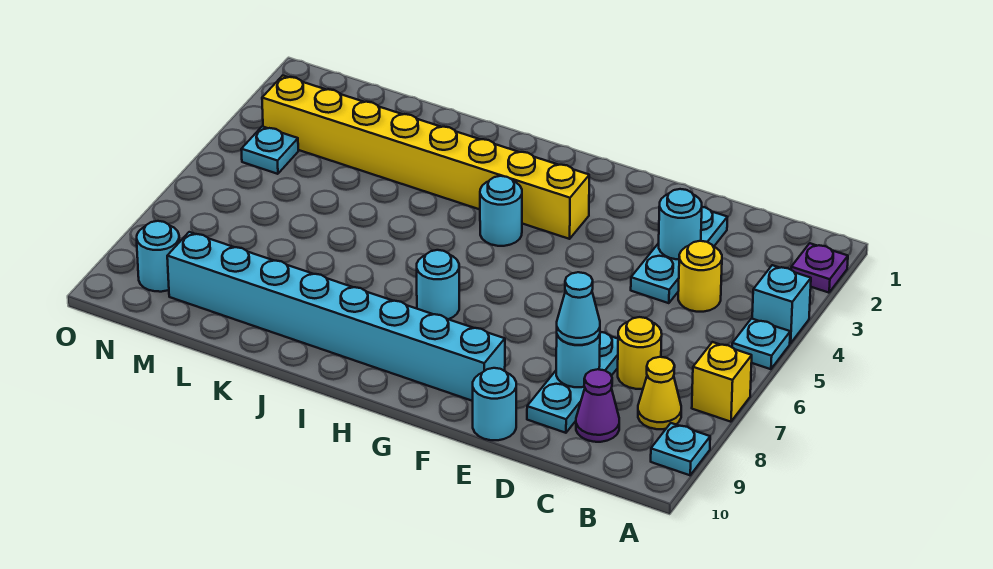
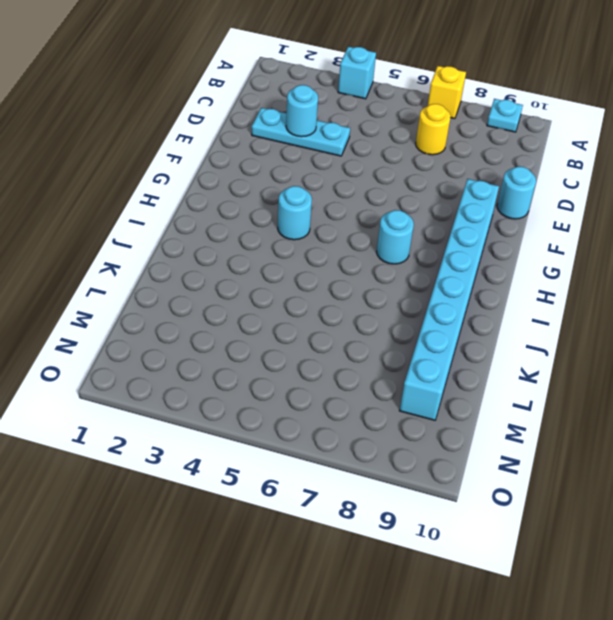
none -> purple plate A2 level 1
none -> cyan plate A5 level 1
none -> yellow cone B8 level 1

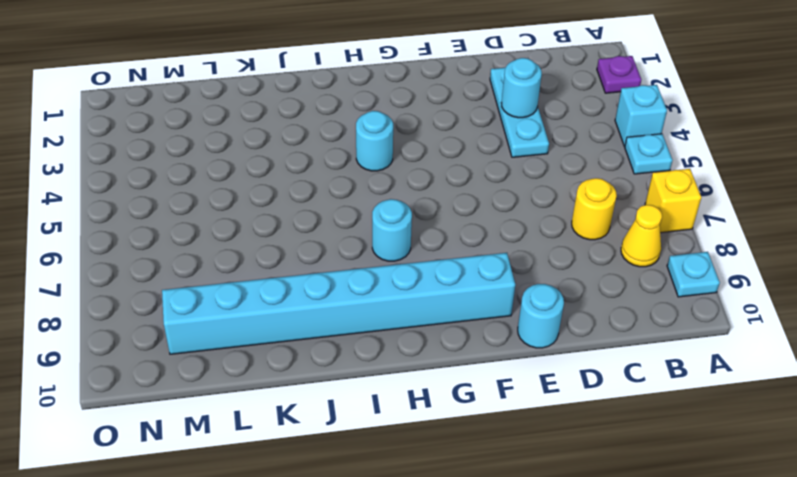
none -> yellow round brick C4 level 1
none -> purple cone C9 level 1
none -> cyan plate D7:D9 level 1

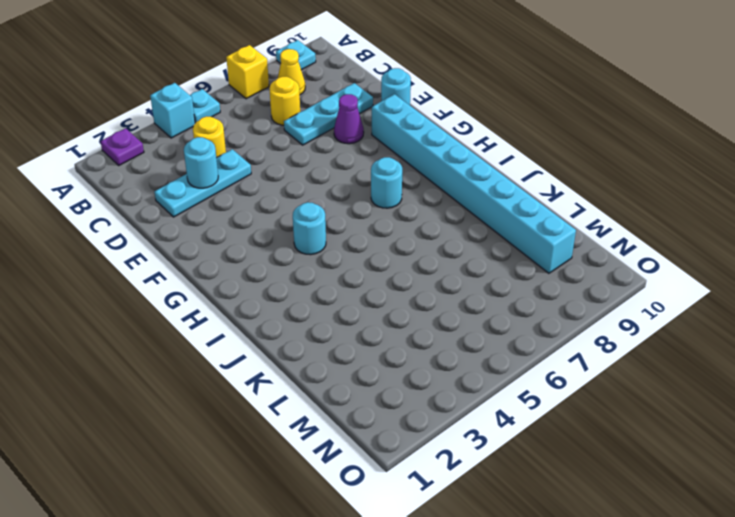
purple cone E8 level 1 -> purple cone C9 level 1
none -> yellow brick G3:N3 level 1
none -> cyan plate N4 level 1
none -> cyan round brick N9 level 1

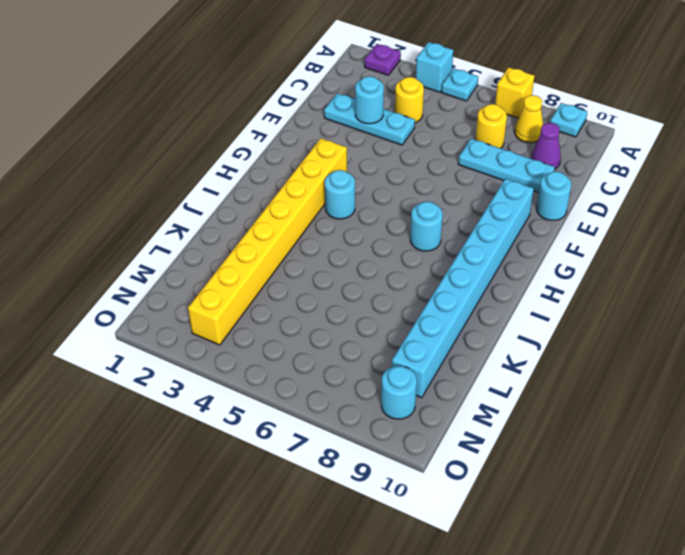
none -> cyan plate N4 level 1
none -> cyan round brick D8 level 2
none -> cyan cone D8 level 3

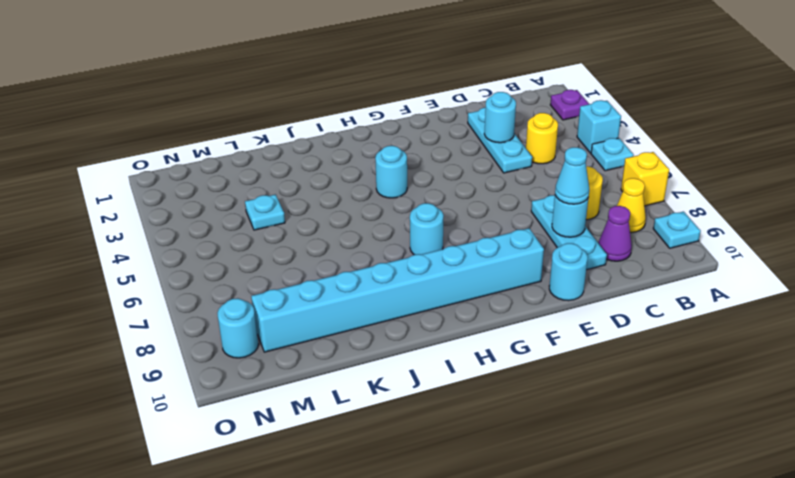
cyan plate L4 level 1 -> cyan plate N4 level 1
none -> yellow brick G3:N3 level 1

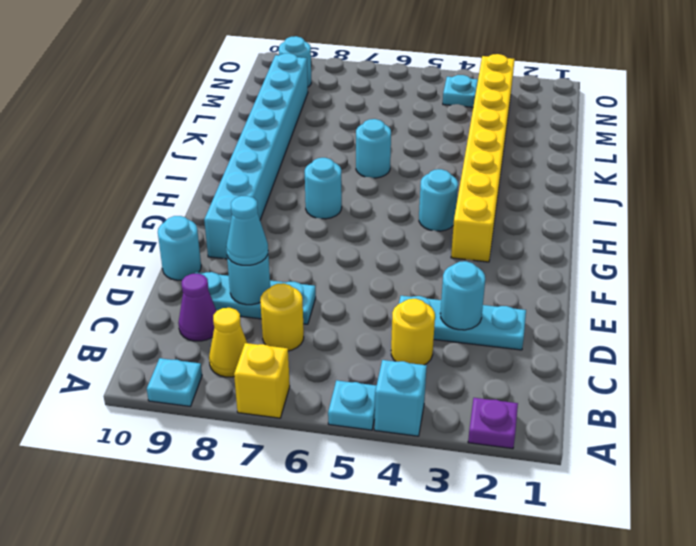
cyan round brick J6 level 1 -> none

